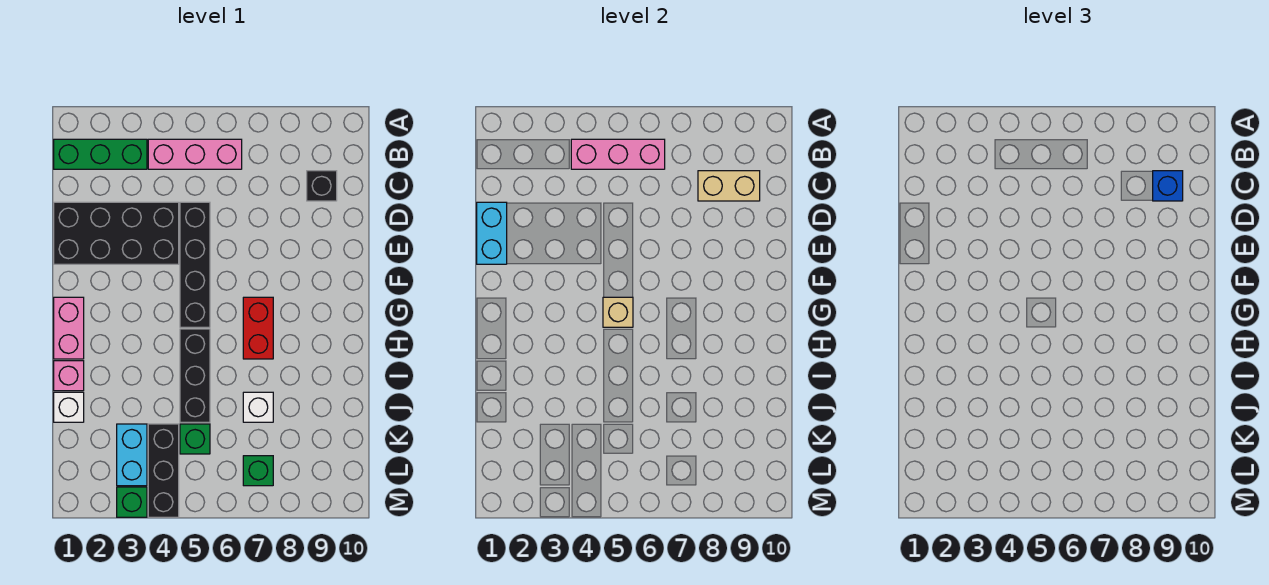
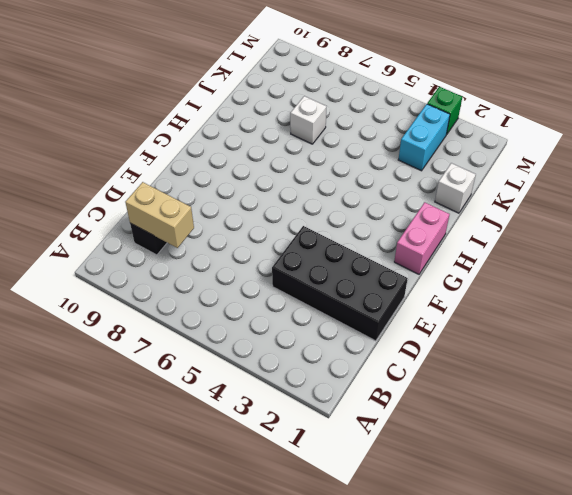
none -> green brick B1:B3 level 1
none -> pink brick B4:B6 level 1
none -> black brick D5:G5 level 1

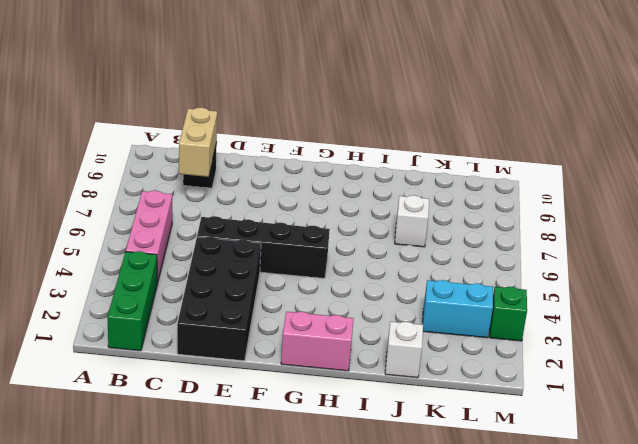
none -> red brick G7:H7 level 1
none -> black brick H5:J5 level 1
none -> pink brick I1 level 1

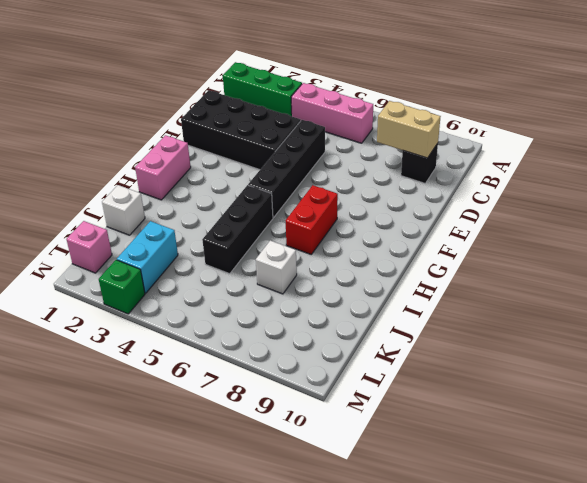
pink brick L1 level 1 -> pink brick I1 level 1
none -> black brick K4:M4 level 1
none -> green brick K5 level 1
none -> green brick L7 level 1

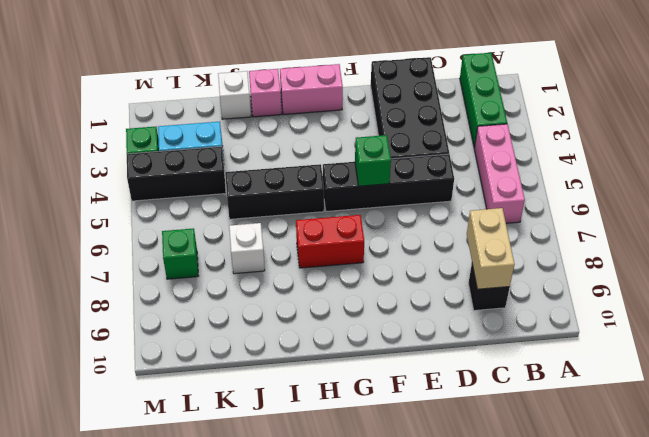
green brick F5 level 2 -> green brick K5 level 1
none -> pink brick B4:B6 level 2
none -> cyan brick D1:E1 level 2
none -> tan brick G5 level 2

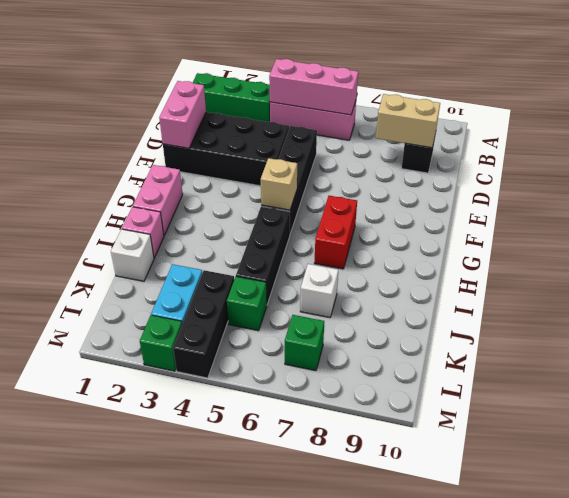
pink brick D1:E1 level 2 -> cyan brick D1:E1 level 2
none -> blue brick C9 level 3

